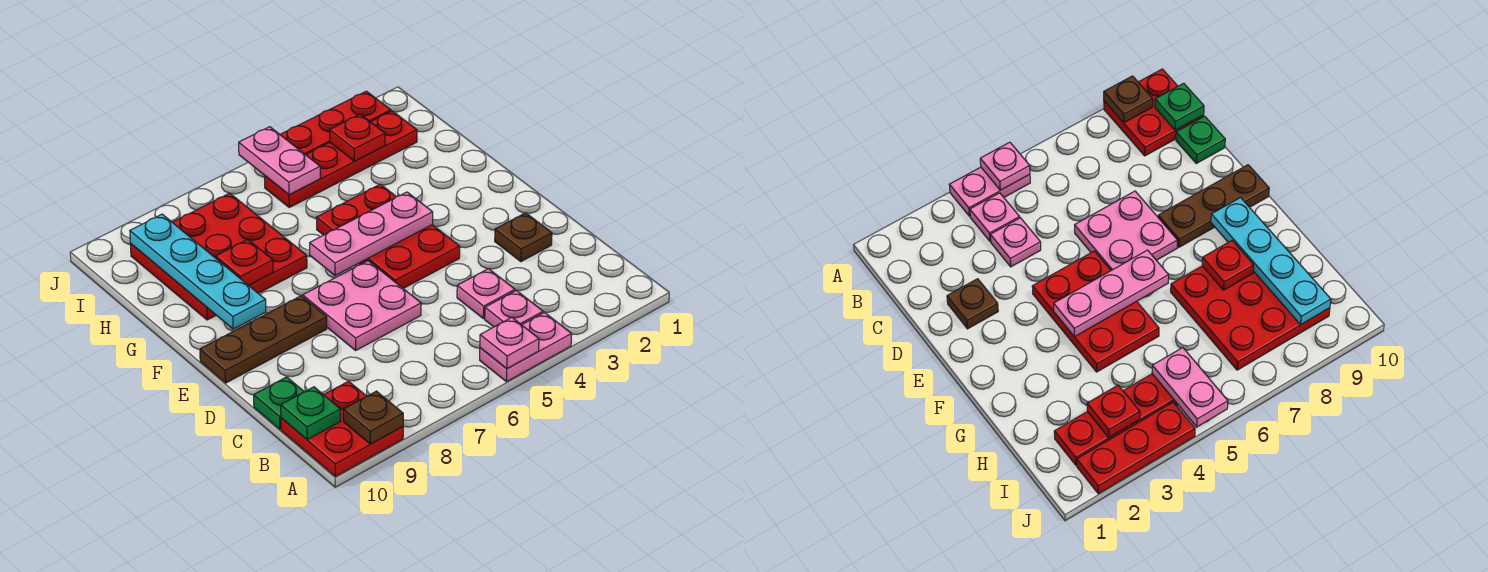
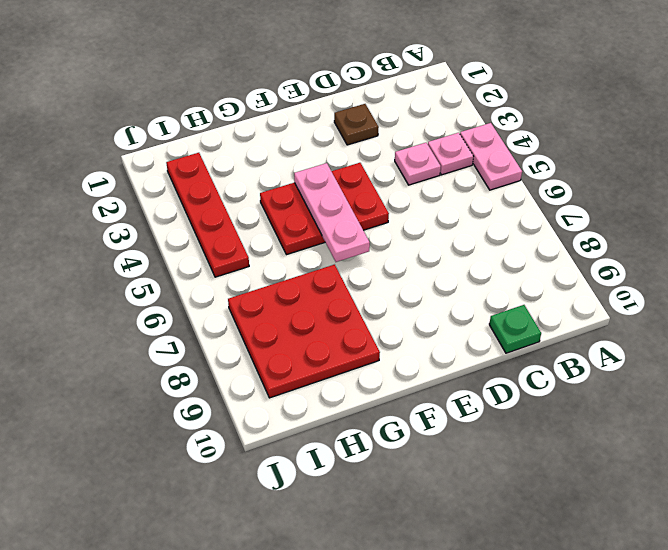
none -> red plate A9:B10 level 1
none -> pink plate D6:E7 level 1
none -> brown plate E8:E10 level 1

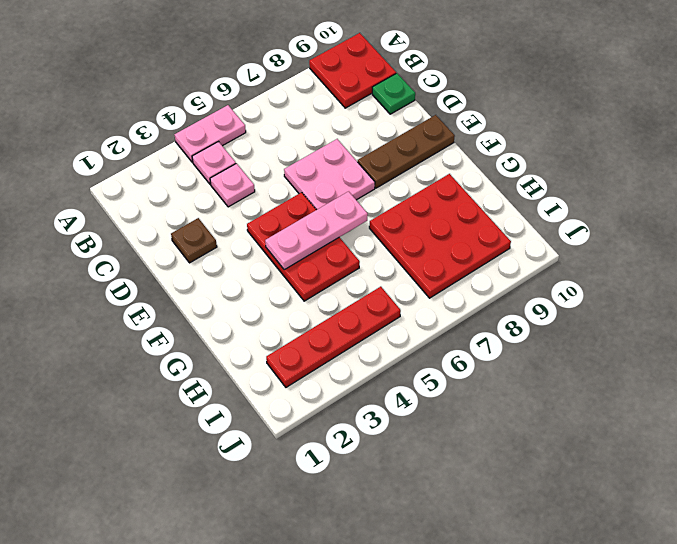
none -> red plate J2:J4 level 1
none -> pink plate A5 level 2
none -> brown plate A9 level 2

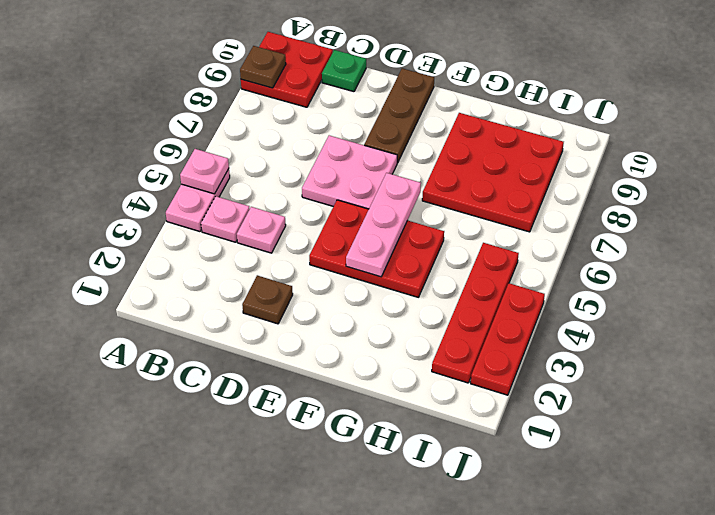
none -> green plate B10 level 2
none -> cyan plate F9:I9 level 2
none -> red plate G8 level 2

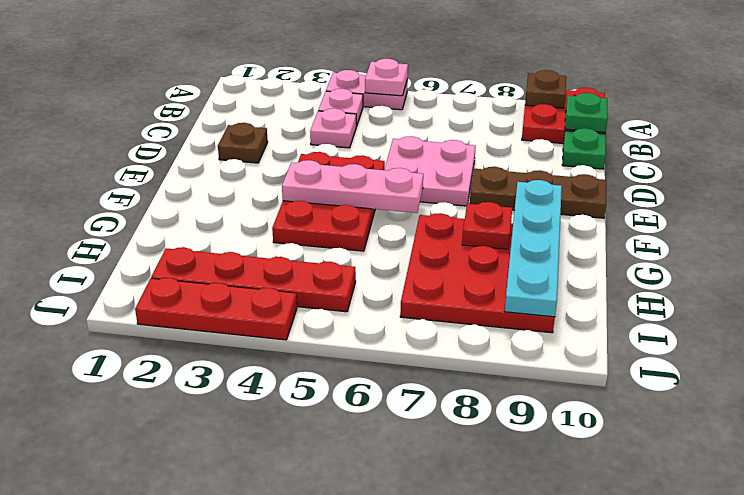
none -> red plate I3 level 2
none -> pink plate I5:J5 level 2

